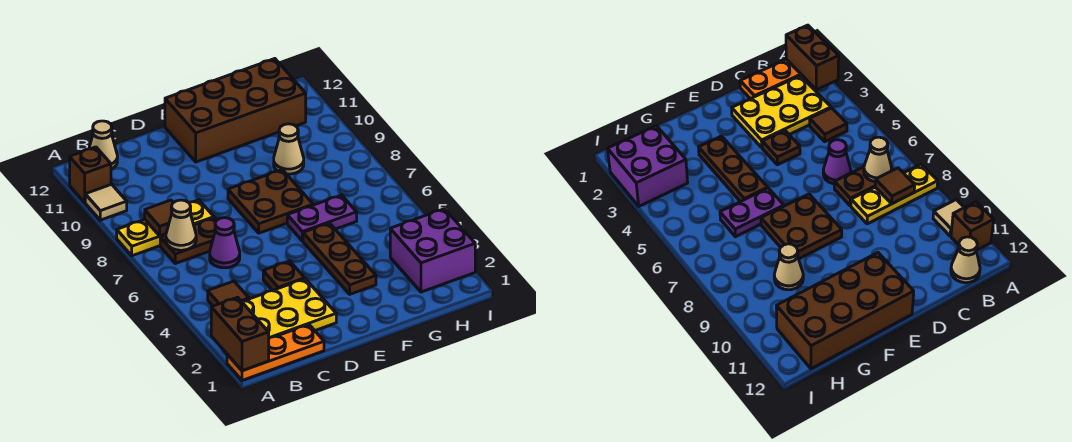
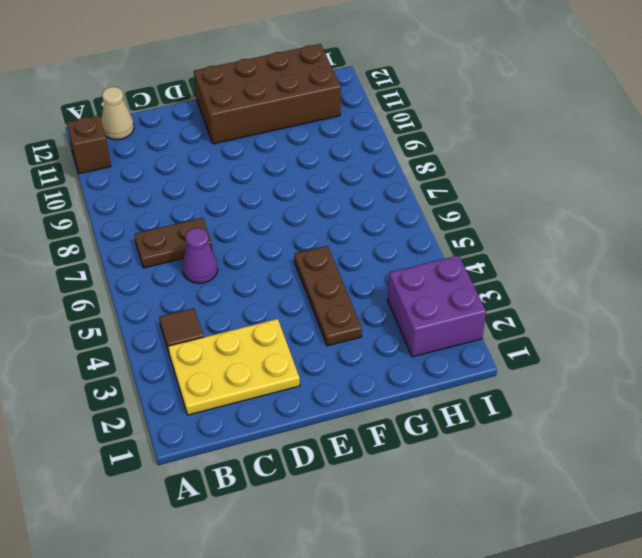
none -> orange plate A1:C1 level 1
none -> yellow plate A8:C8 level 1
none -> tan tile A10 level 1

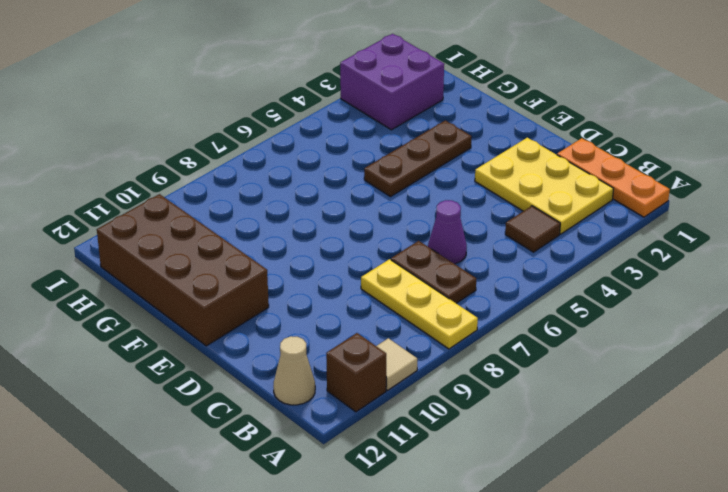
none -> brown plate D4 level 1
none -> brown plate E7:F8 level 1
none -> purple plate F6:G6 level 1

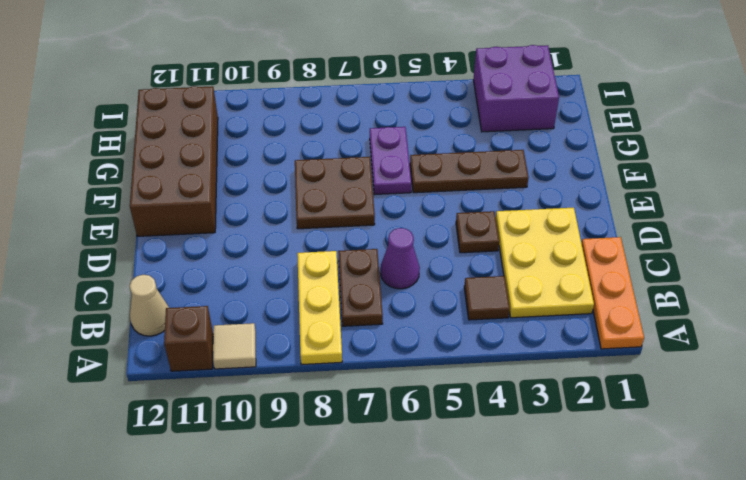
none -> tan cone G9 level 1
none -> brown brick A1:A2 level 2
none -> tan cone B7 level 2

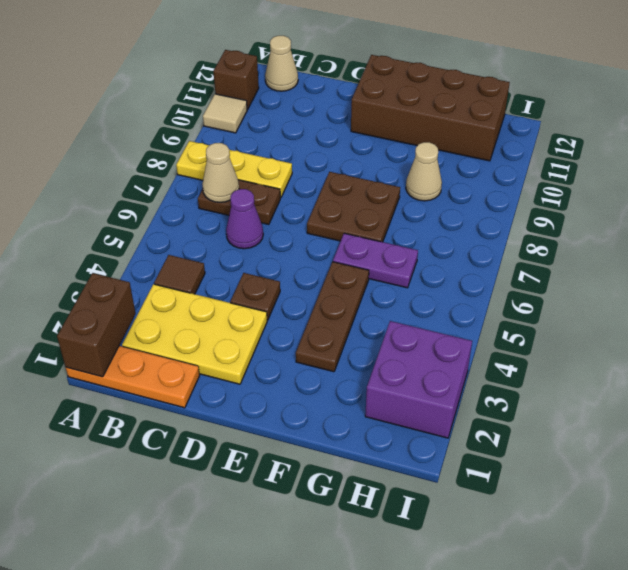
none -> brown tile B8 level 2

